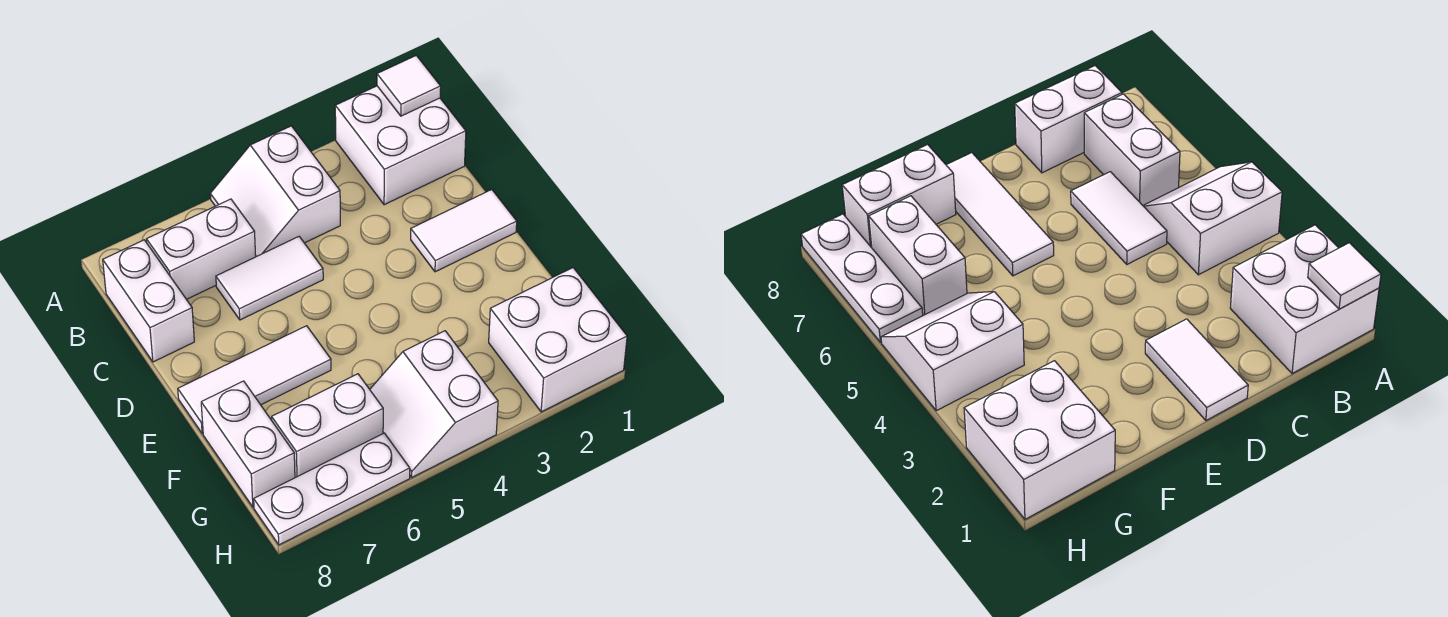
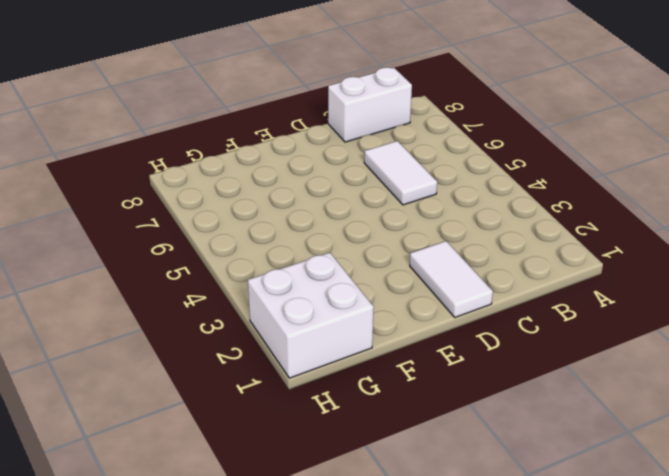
none -> white brick A1:B2 level 1
none -> white slope A4:B5 level 1 top 4
none -> white brick B6:B7 level 1

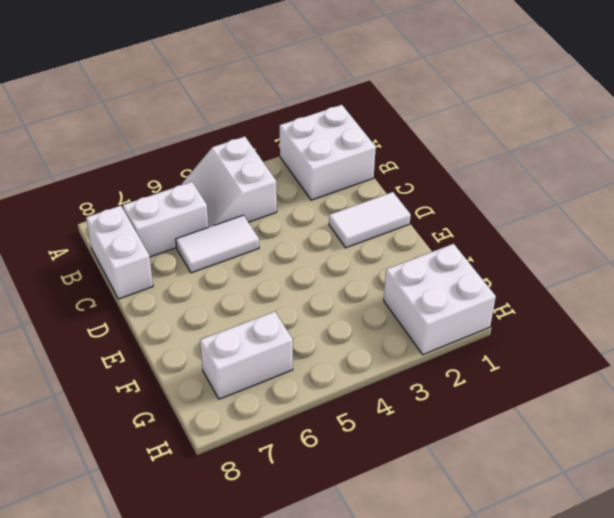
none -> white tile E6:E8 level 1
none -> white brick F8:G8 level 1
none -> white slope G4:H5 level 1 top 4

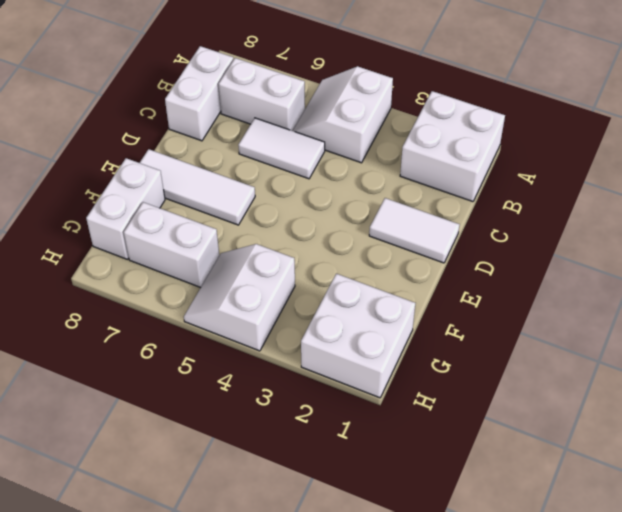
none -> white plate H6:H8 level 1
none -> white tile A1 level 2

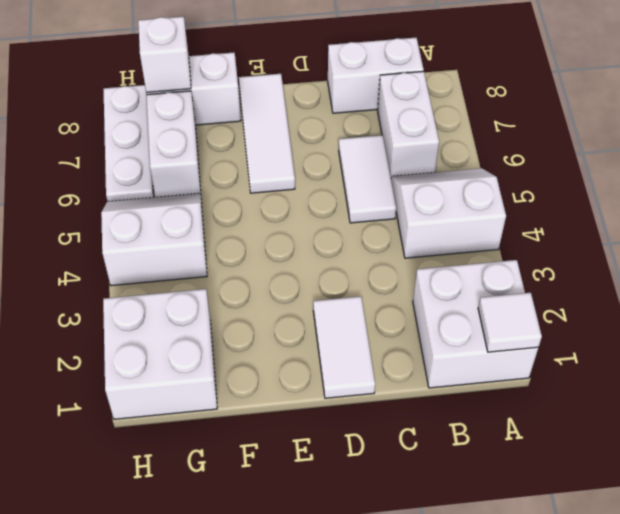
white brick G8 level 2 -> none

